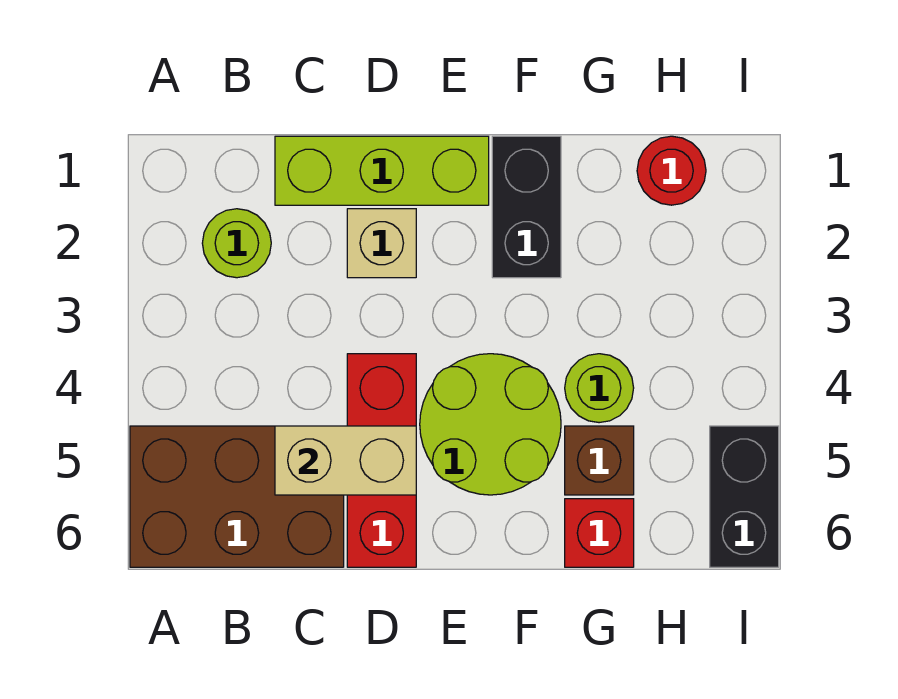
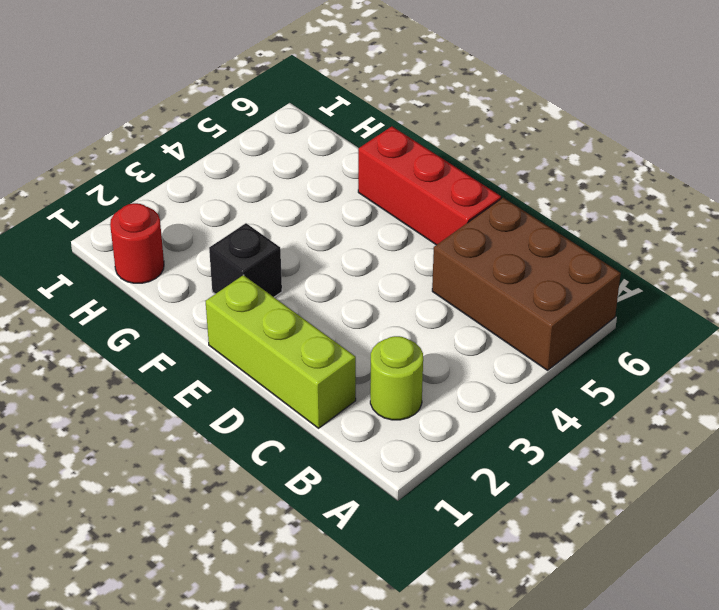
red brick D6:F6 level 1 -> red brick D4:D6 level 1
black brick F2 level 1 -> black brick F1:F2 level 1
none -> tan brick D2 level 1
none -> lime round brick E4:F5 level 1
none -> lime round brick G4 level 1

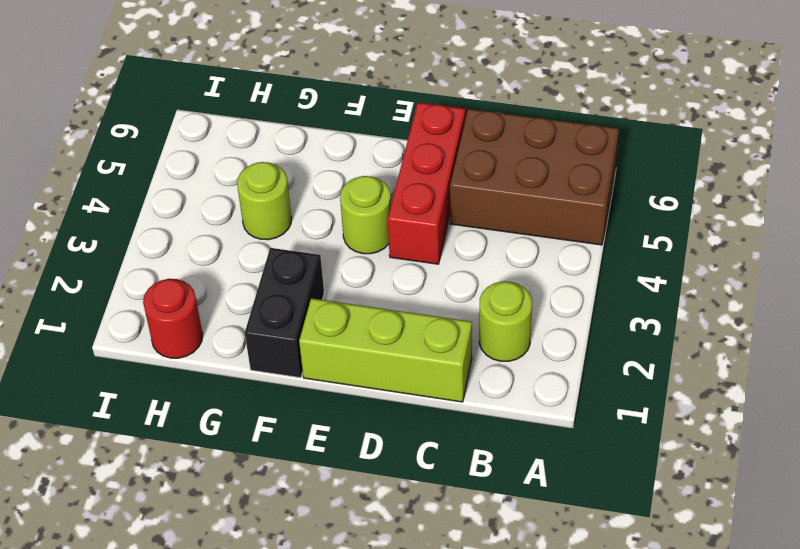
lime round brick E4 level 1 -> lime round brick E4:F5 level 1
none -> tan brick D2 level 1
none -> brown brick G5 level 1
none -> red brick G6 level 1

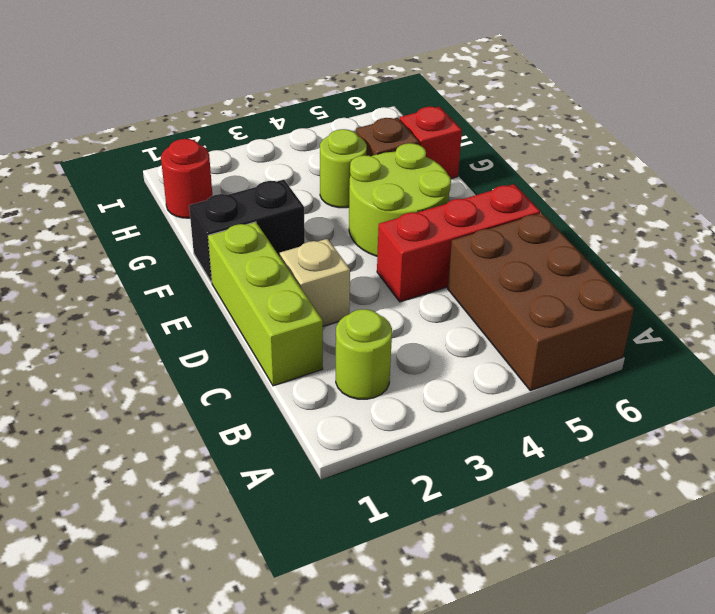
none -> black brick I5:I6 level 1
none -> tan brick C5:D5 level 2

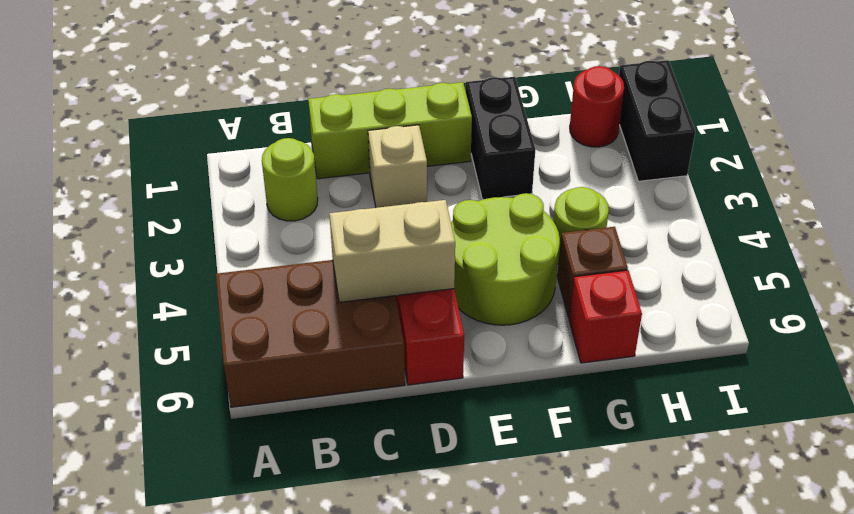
black brick I1:I2 level 1 -> black brick I5:I6 level 1

